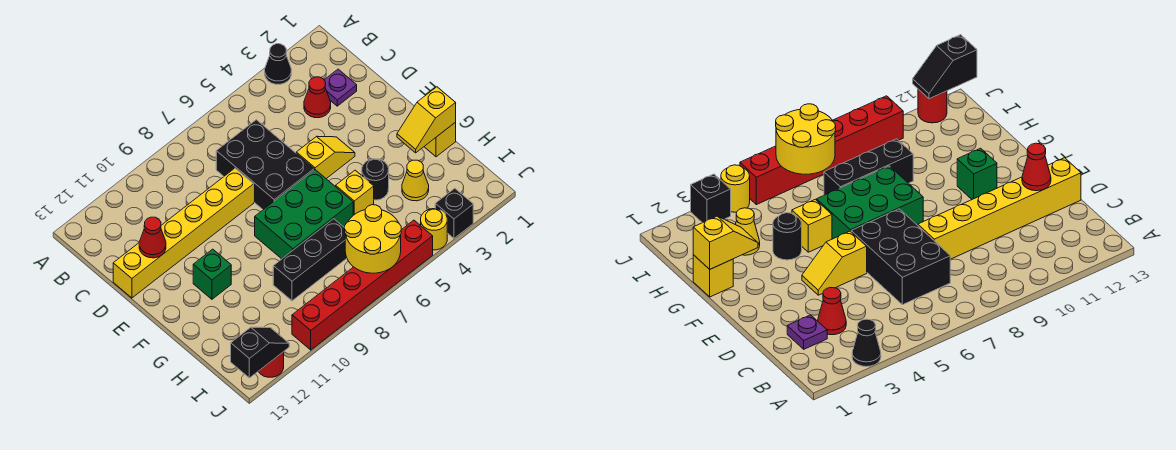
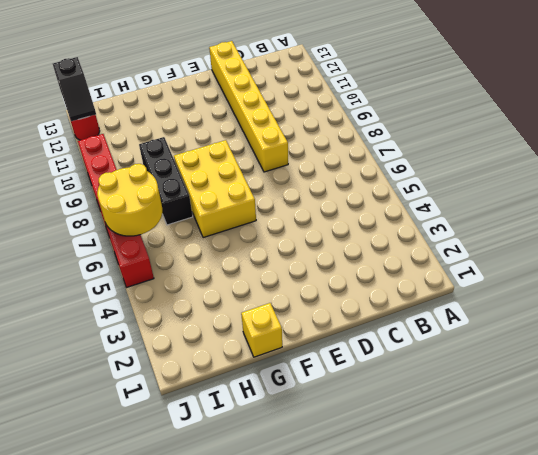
yellow brick F6:G8 level 1 -> green brick F6:G8 level 1
none -> black cone A3 level 1
none -> purple plate C2 level 1
none -> red cone C3 level 1

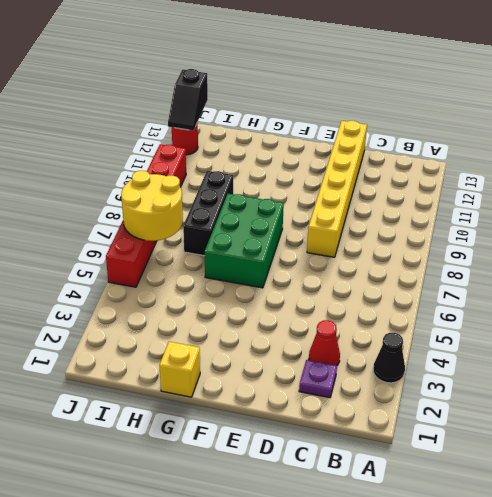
none -> black brick C6:E7 level 1
none -> yellow slope E4:E5 level 1 top 5
none -> green brick F11 level 1

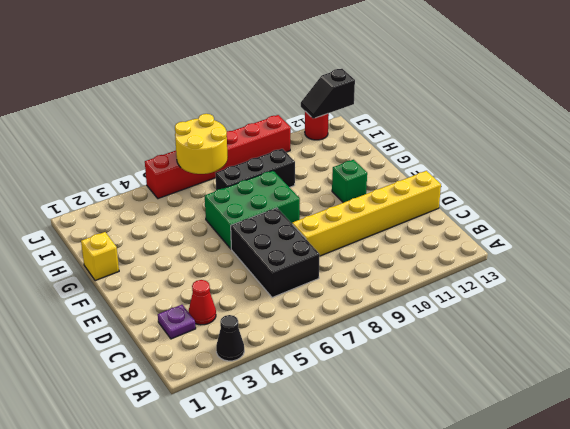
none -> yellow slope E4:E5 level 1 top 5
none -> black round brick G4 level 1
none -> yellow brick G5 level 1

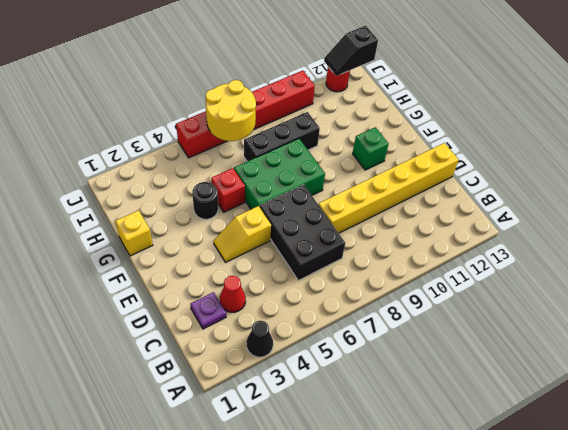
red brick G5 level 1 -> yellow brick G5 level 1
none -> yellow cone H3 level 1
none -> black brick J3 level 1
none -> yellow round brick J4 level 1

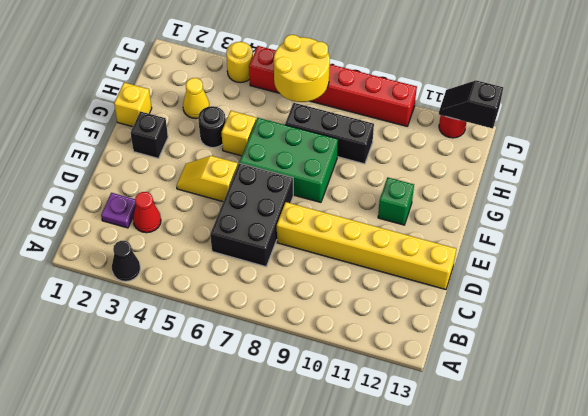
black brick F2 level 1 -> black brick J3 level 1
none -> red cone D12 level 2
none -> yellow slope G1:G2 level 2 top 1

